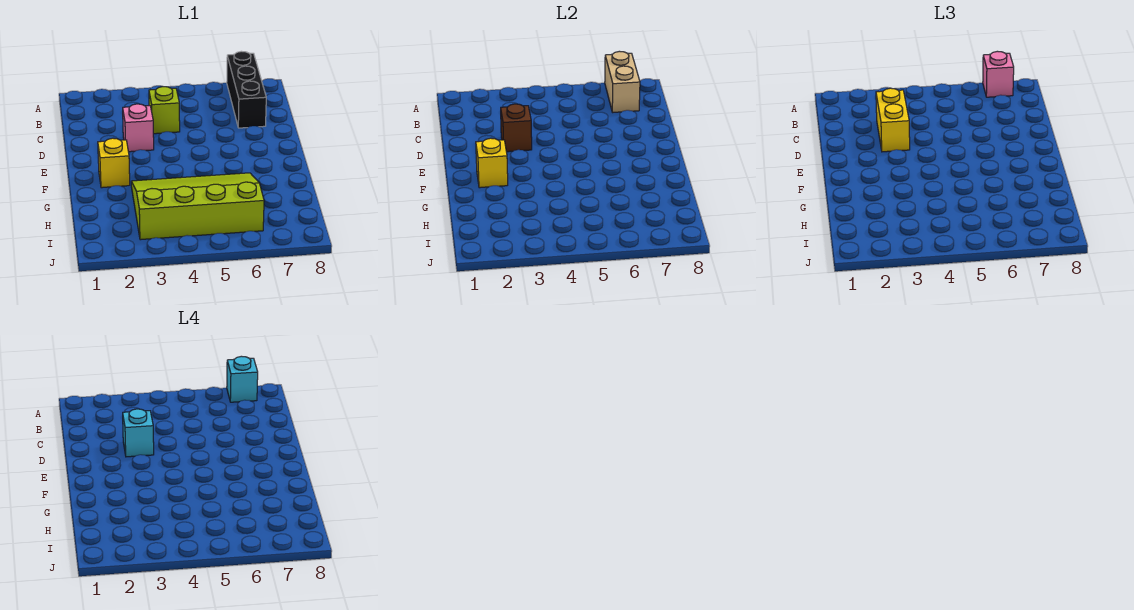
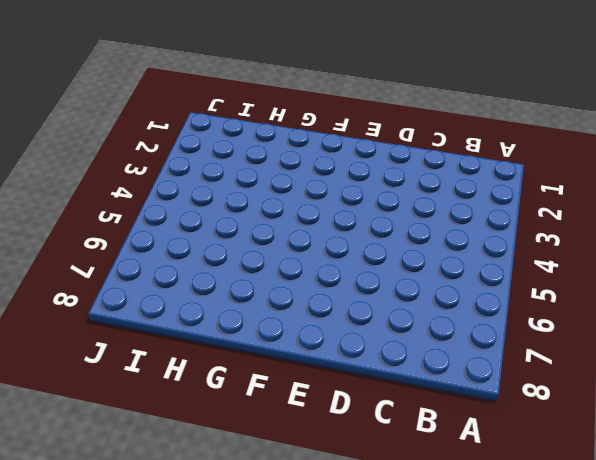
none -> black brick A7:C7 level 1
none -> lime brick C4 level 1
none -> pink brick D3 level 1

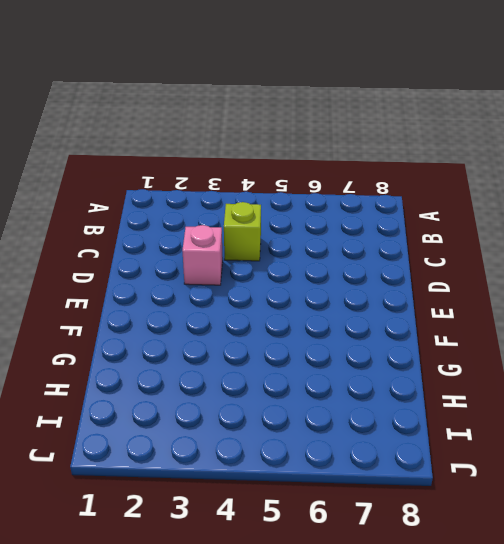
none -> black brick A7:C7 level 1
none -> yellow brick F2 level 1
none -> lime slope G3:I6 level 1 top I

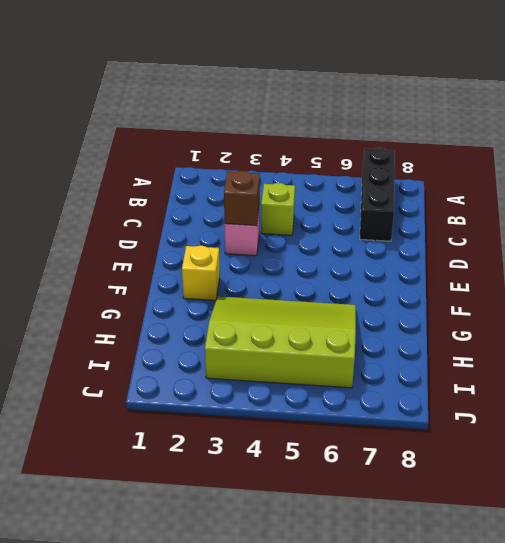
none -> tan brick A7:B7 level 2
none -> yellow brick F2 level 2
none -> pink brick A7 level 3

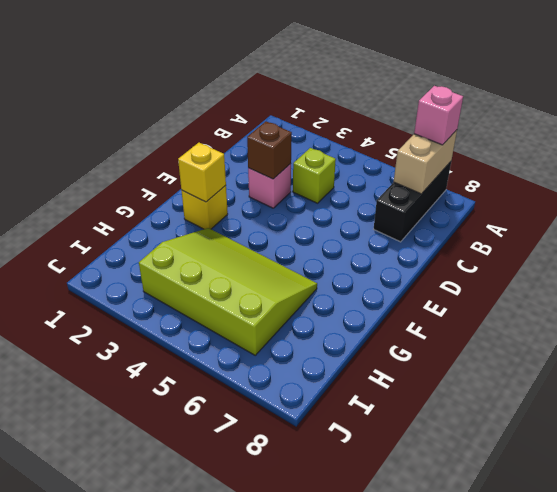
none -> yellow brick C3:D3 level 3
none -> cyan brick A7 level 4
none -> cyan brick D3 level 4

